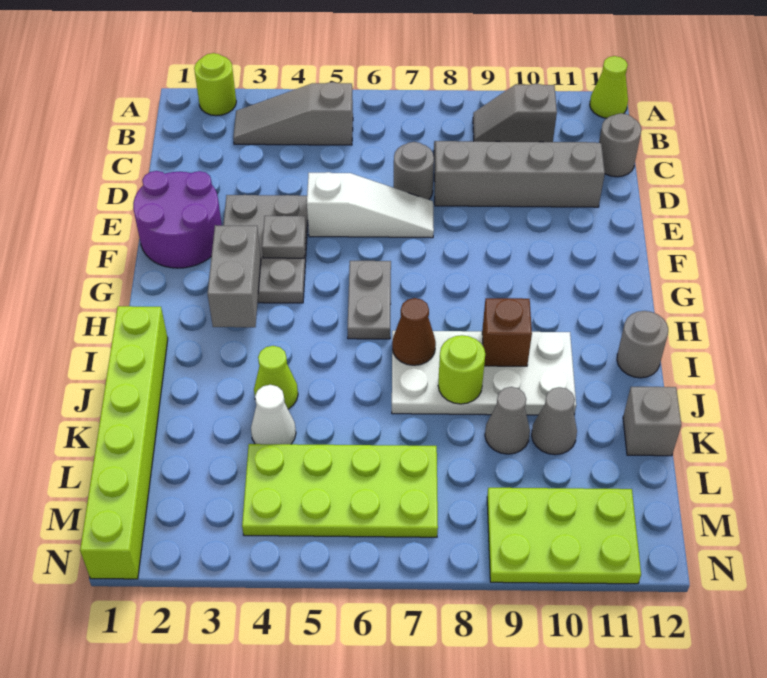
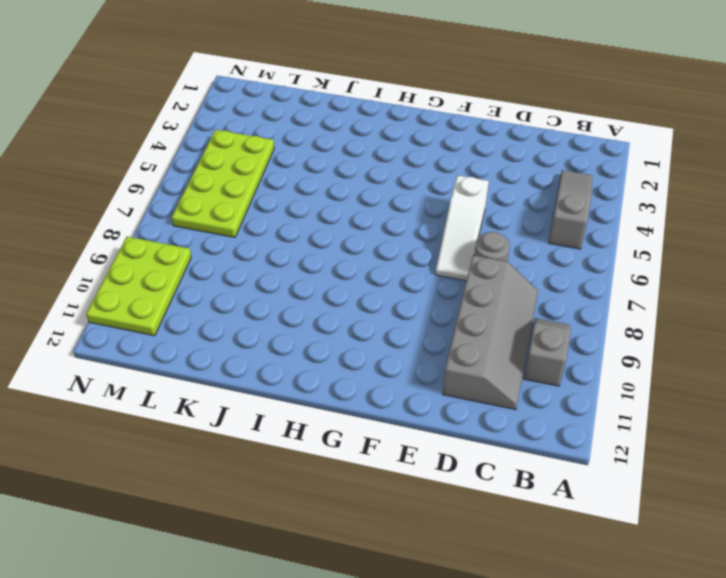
none -> lime round brick A2 level 1
none -> lime cone A12 level 1
none -> grey round brick C12 level 1

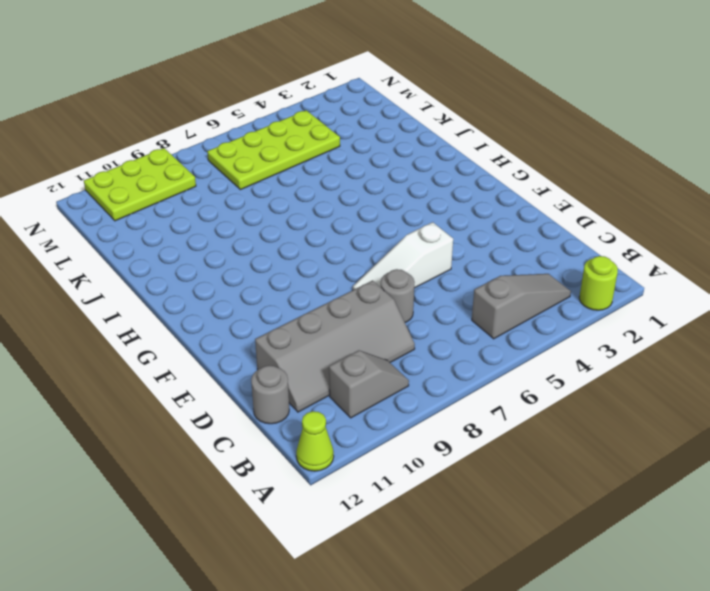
none -> purple round brick E1:F2 level 1
none -> grey plate E3:G4 level 1
none -> grey plate G6:H6 level 1

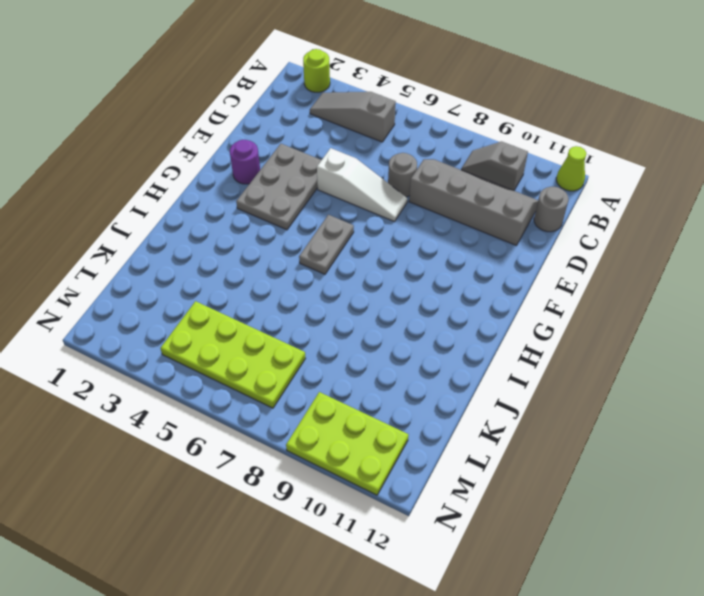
purple round brick F2 level 1 -> purple round brick E1:F2 level 1
none -> lime brick I1:N1 level 1
none -> white plate I7:J10 level 1
none -> grey round brick I12 level 1

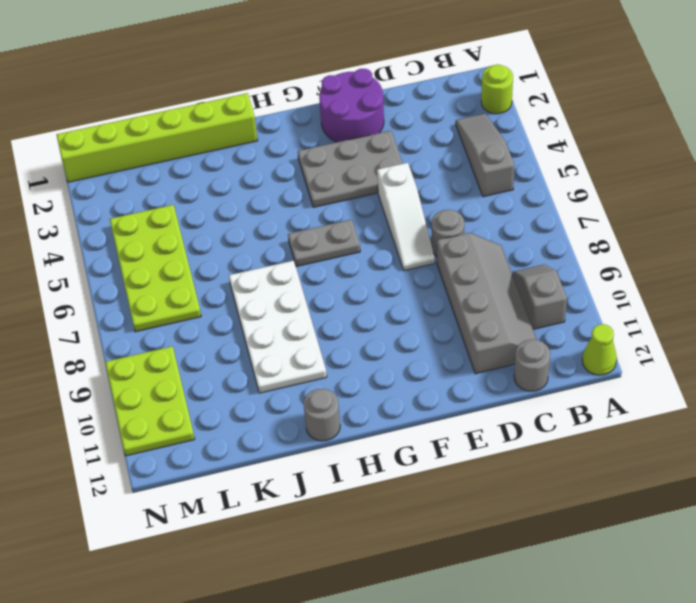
none -> lime cone J4 level 1
none -> white cone K4 level 1
none -> grey cone K9 level 1

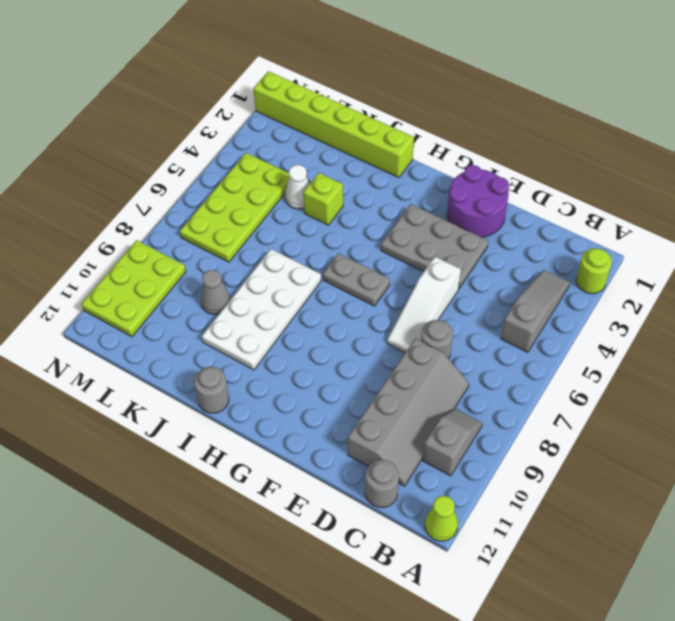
lime brick J4 level 1 -> lime cone J4 level 1
none -> grey cone K10 level 1
none -> grey brick K12 level 1
none -> grey plate F4 level 2

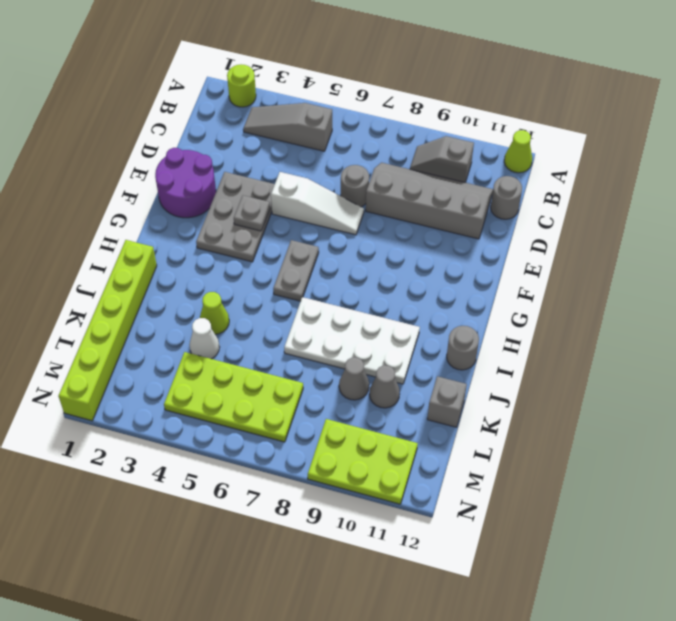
none -> grey brick G3:H3 level 2
none -> brown cone I7 level 2
none -> brown brick I9 level 2

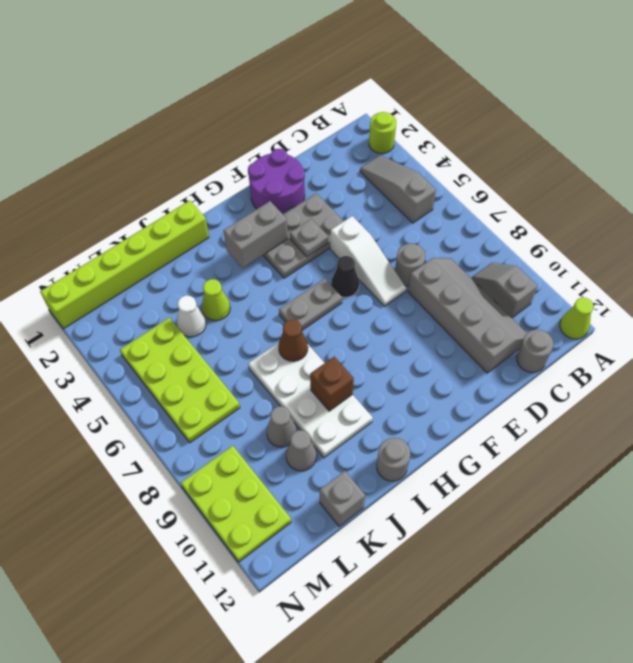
black cone F6 level 1 -> none
none -> lime round brick J8 level 2

